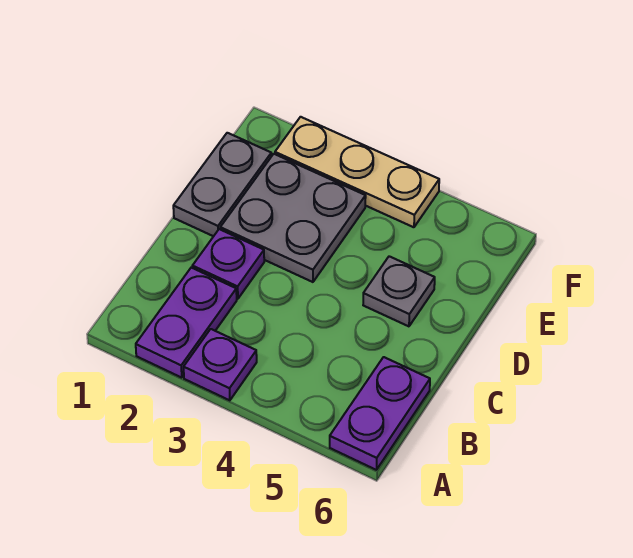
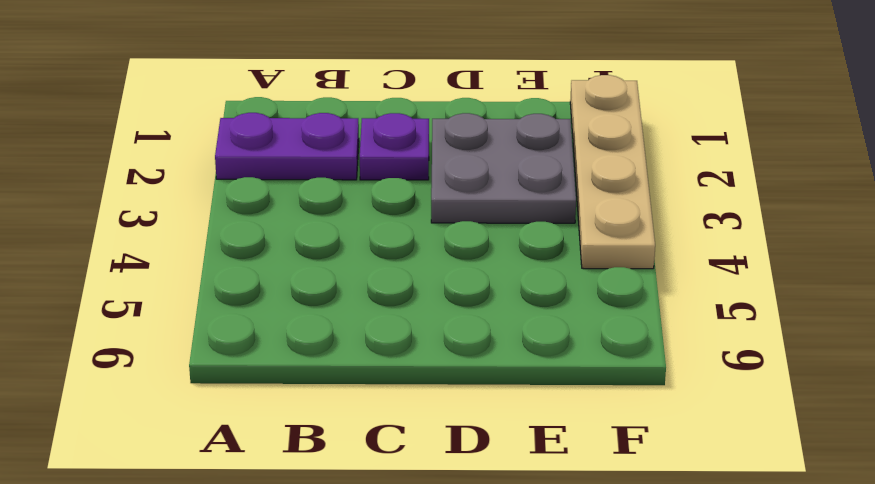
tan plate F1:F4 level 1 -> tan plate F2:F4 level 1
none -> purple plate A3 level 1
none -> purple plate A6:B6 level 1

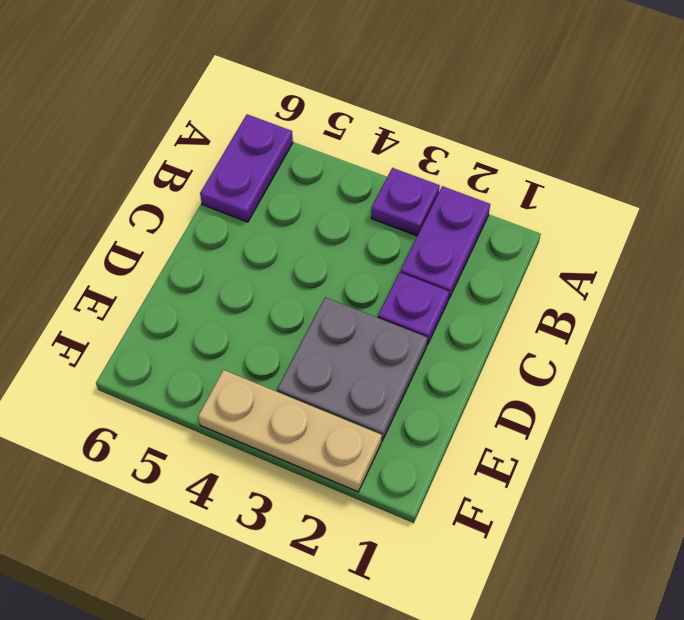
none -> grey plate D1:E1 level 1
none -> grey plate D5 level 1

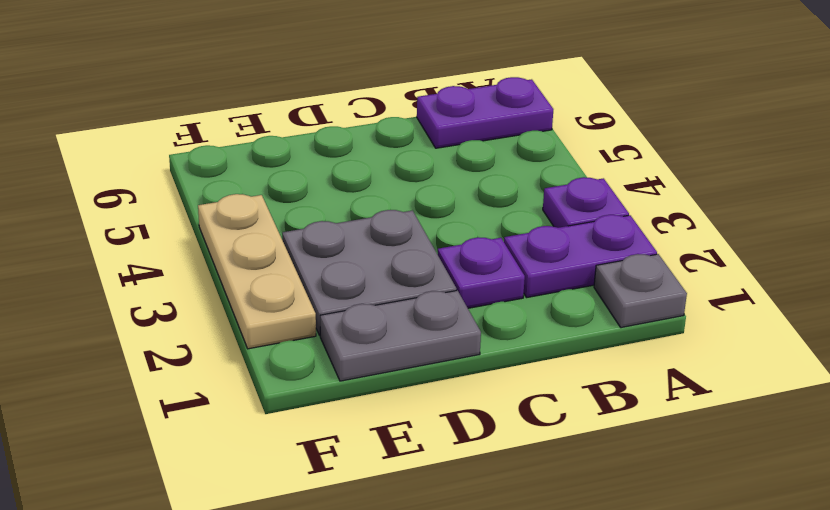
grey plate A1 level 1 -> grey plate D5 level 1

